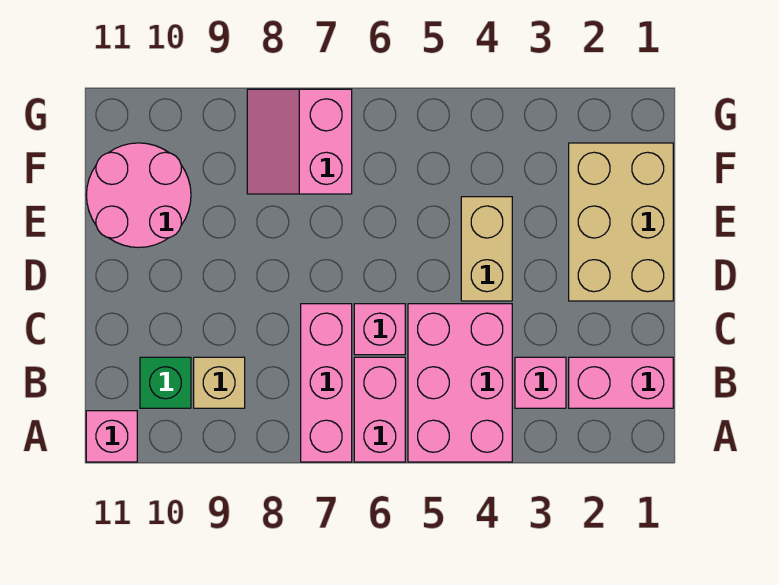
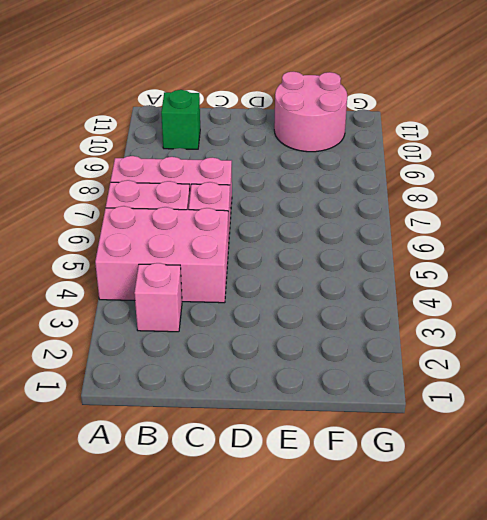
none -> pink brick A11 level 1
none -> pink brick B1:B2 level 1
none -> tan brick B9 level 1

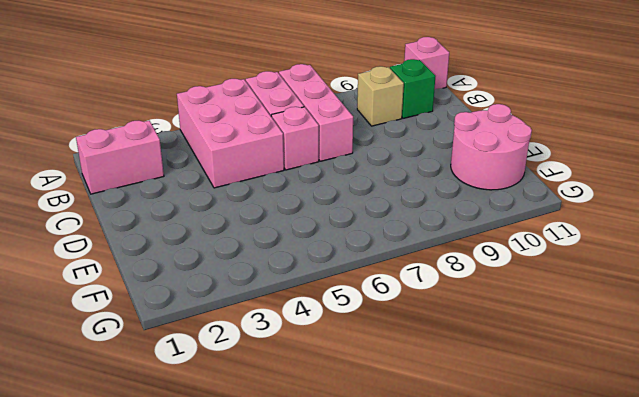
none -> pink brick B3 level 1
none -> tan brick D1:F2 level 1
none -> tan brick D4:E4 level 1

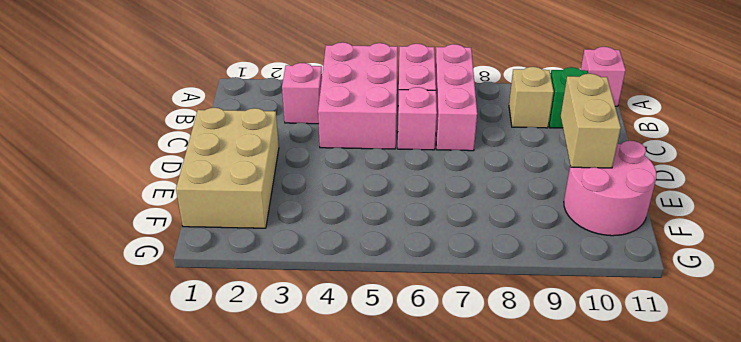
tan brick D10:E10 level 2 -> tan brick D4:E4 level 1
none -> pink brick B1:B2 level 1
none -> pink slope F7:G8 level 1 top 7

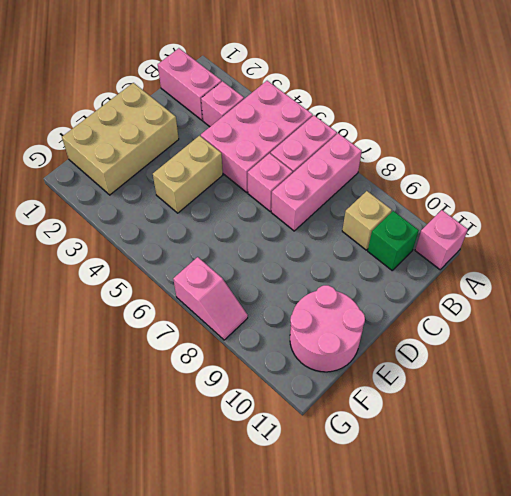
pink slope G7:G8 level 1 top 7 -> pink slope F7:G8 level 1 top 7

